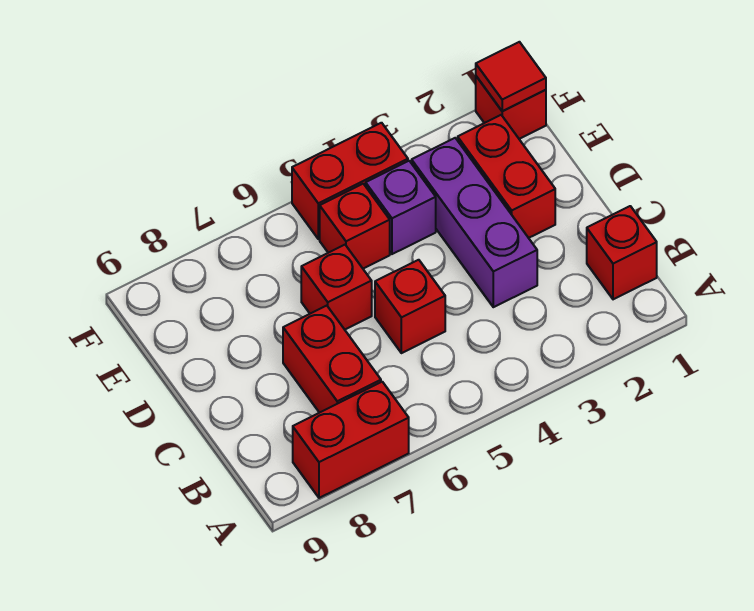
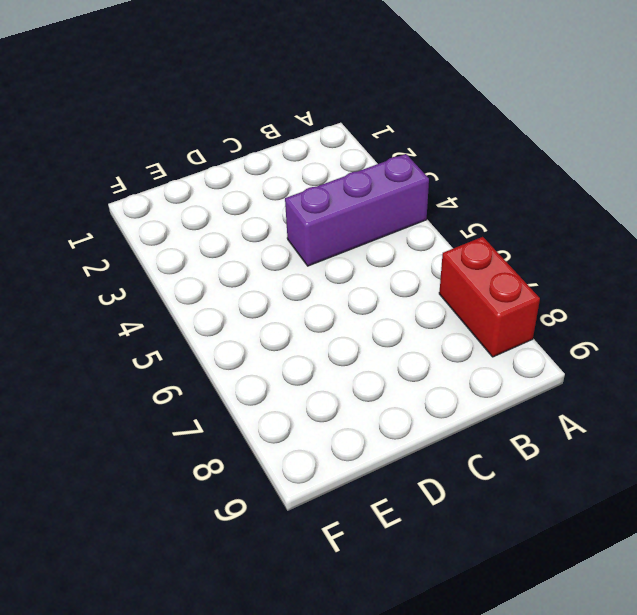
purple brick A4:C4 level 1 -> purple brick C3:E3 level 1
none -> red brick B1 level 1
none -> red brick B7:C7 level 1
none -> red brick C5 level 1

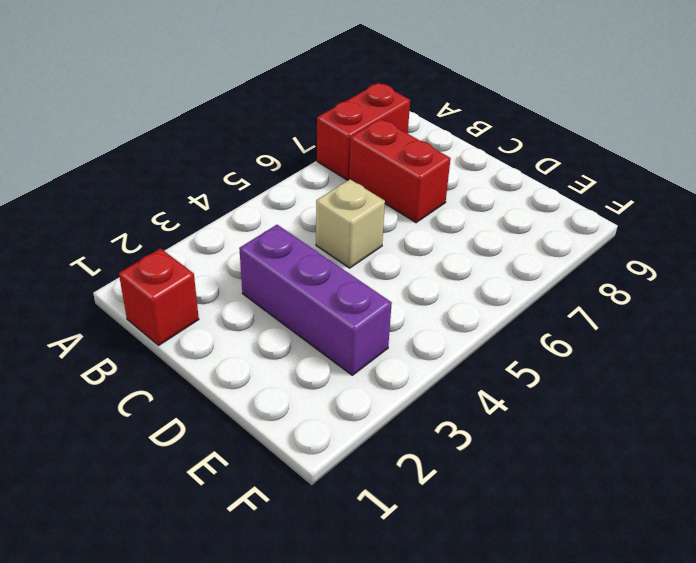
tan brick C5 level 1 -> red brick C5 level 1
none -> red brick D2:E2 level 1
none -> red brick D6 level 1
none -> purple brick E4 level 1

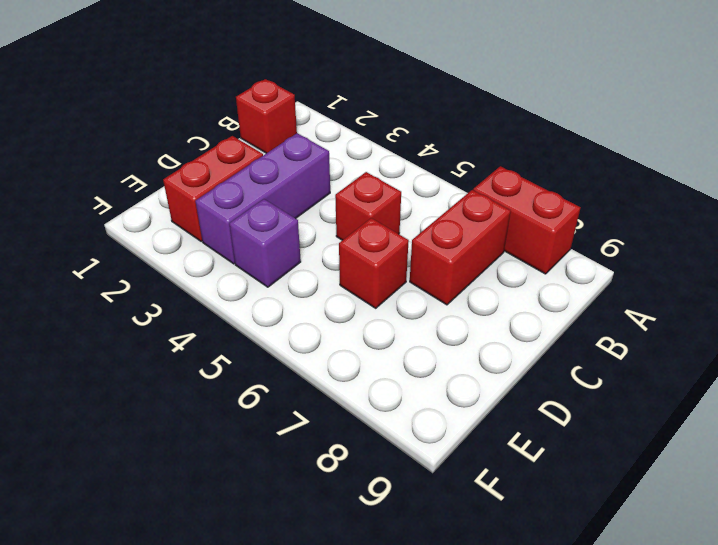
none -> red brick E5 level 1
none -> red brick F1 level 1
none -> red brick F4:F5 level 1

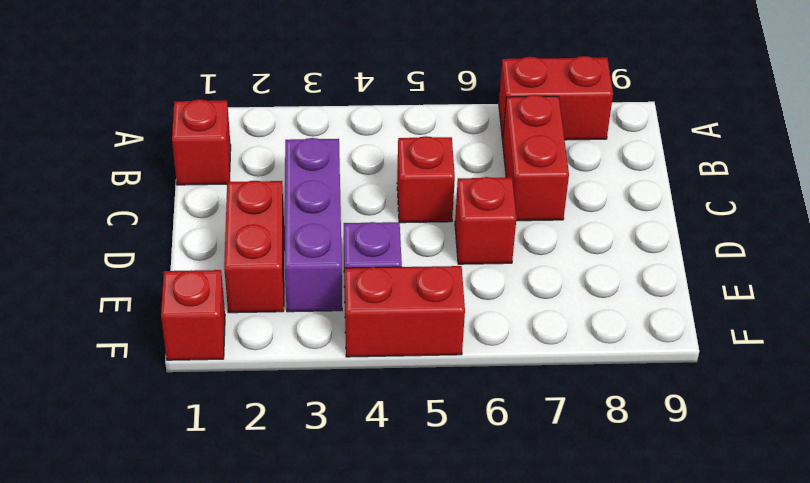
none -> red brick E5 level 1
none -> red tile F1 level 2

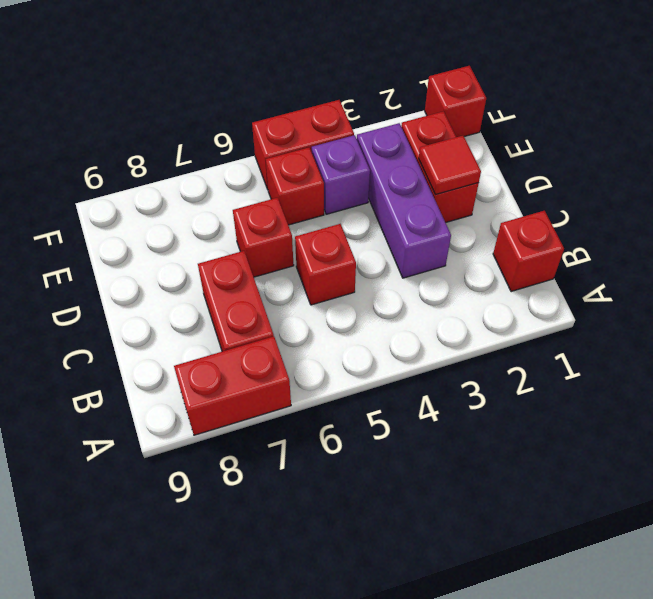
red tile D2 level 2 -> red tile F1 level 2

